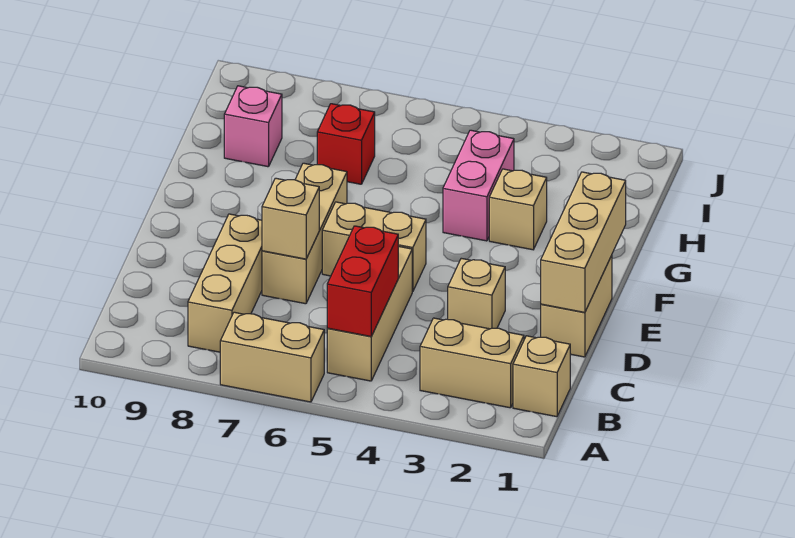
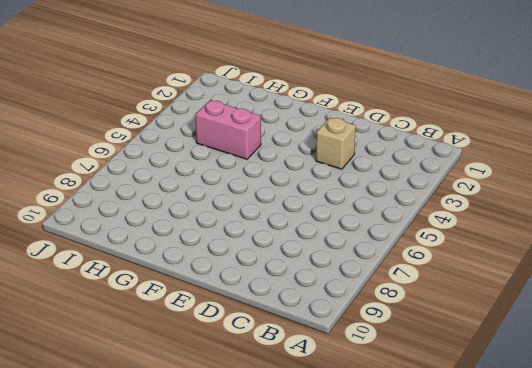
none -> tan brick A6:A7 level 1
none -> tan brick B1 level 1
none -> tan brick B2:B3 level 1

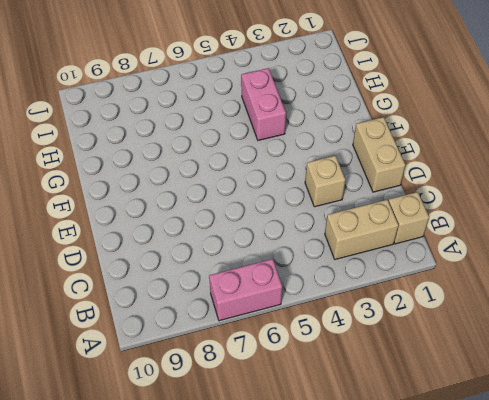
pink brick A6:A7 level 1 -> tan brick A6:A7 level 1
none -> tan brick B5:D5 level 1
none -> tan brick B8:D8 level 1
none -> tan brick D7:F7 level 1

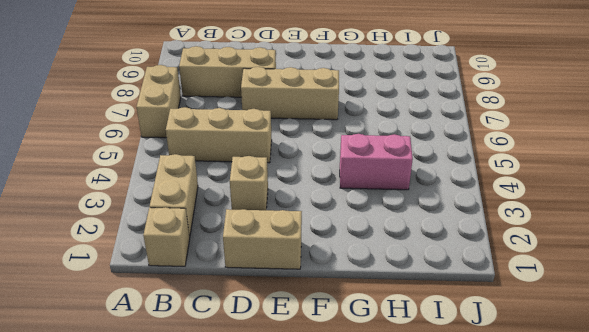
none -> tan brick E5:E6 level 1
none -> tan brick G3 level 1
none -> red brick H7 level 1

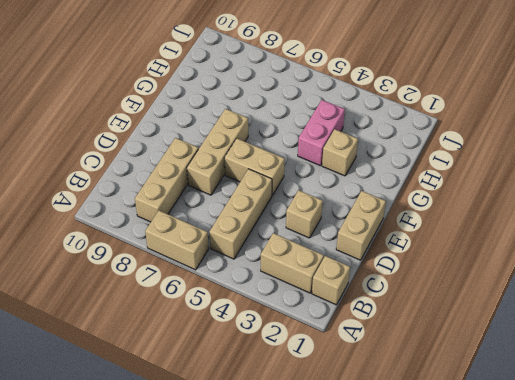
none -> red brick H7 level 1
none -> pink brick H9 level 1
none -> red brick B5:C5 level 2

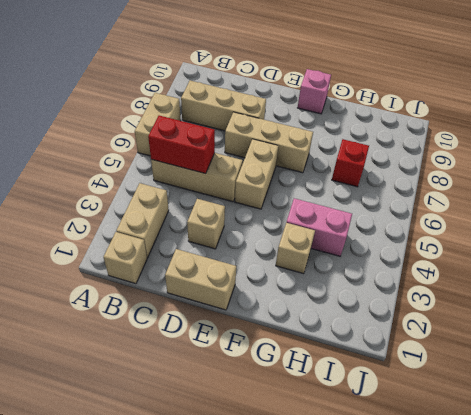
pink brick F10 level 1 -> pink brick H9 level 1
none -> tan brick D1:F1 level 2
none -> tan brick D7 level 2

